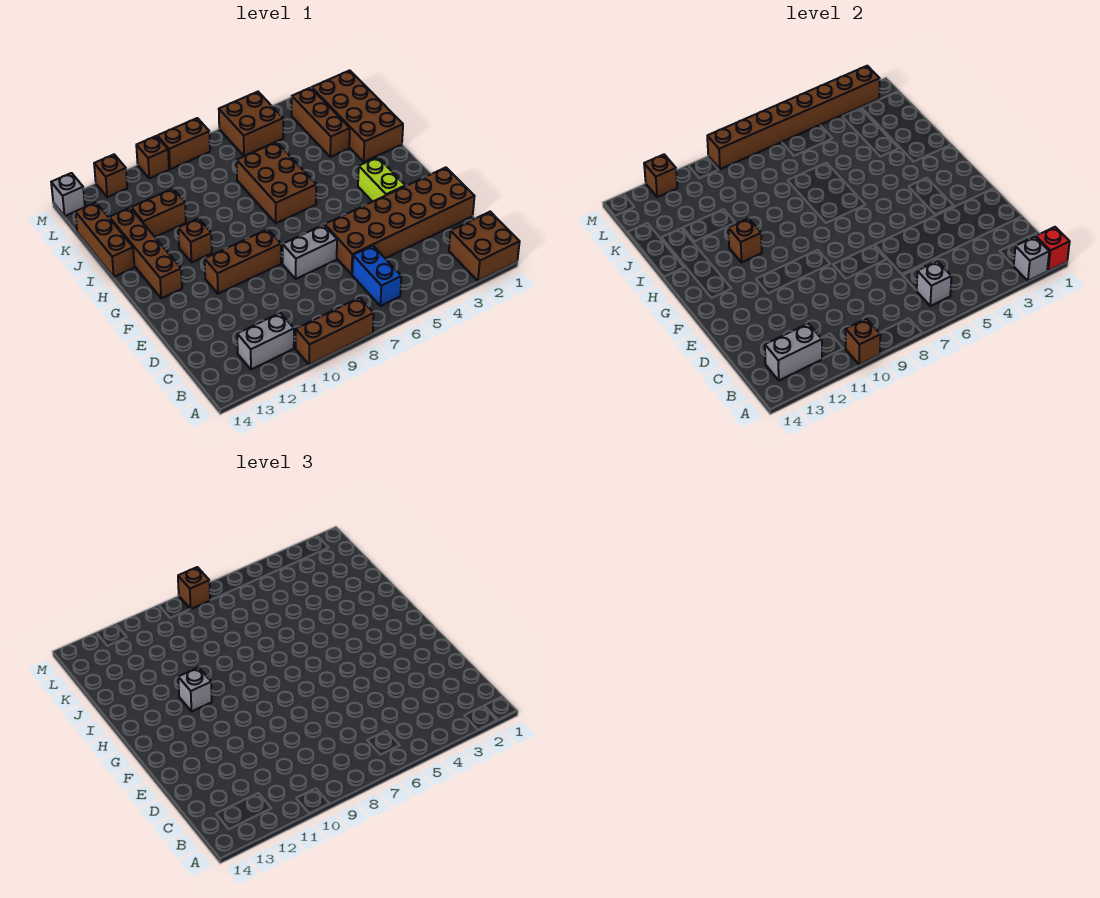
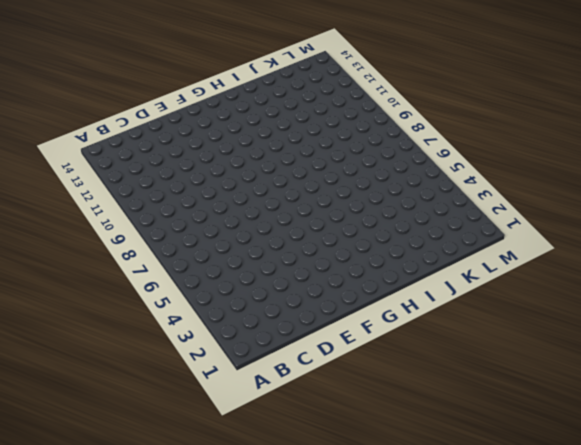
none -> brown brick A1:B2 level 1
none -> brown brick A8:A10 level 1
none -> blue brick B6:C6 level 1
none -> grey brick B11:B12 level 1

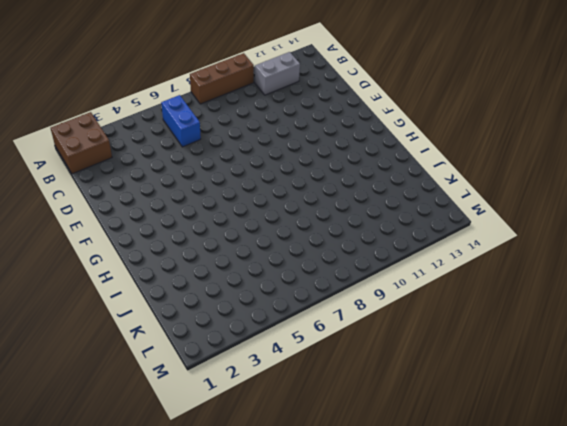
none -> brown brick D1:E6 level 1
none -> grey brick E7:E8 level 1
none -> lime brick F3:G3 level 1
none -> brown brick F9:F11 level 1

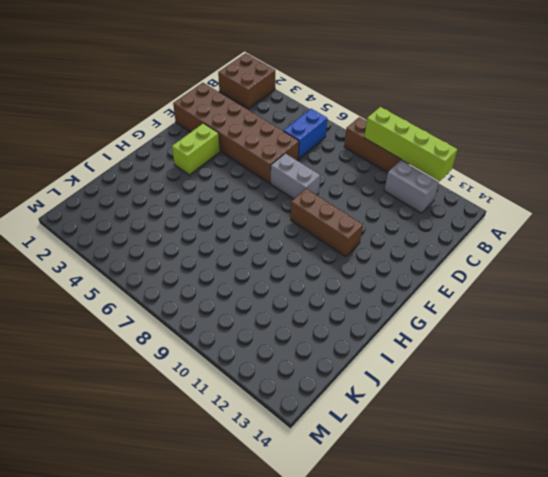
lime brick A9:A12 level 2 -> brown brick A10 level 2
none -> brown brick G13:J13 level 1
none -> brown brick H6:J7 level 1
none -> brown brick H11 level 1
none -> brown brick I1:L2 level 1

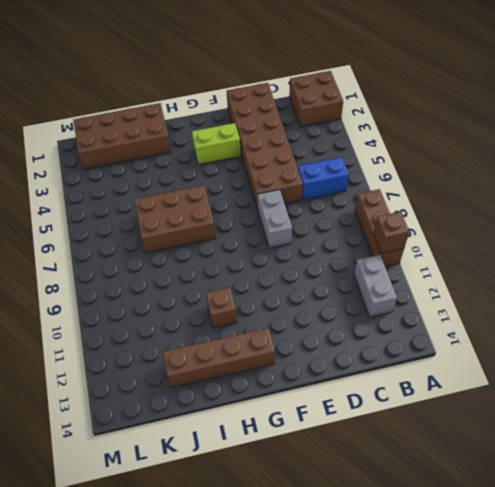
none -> brown brick F9:F11 level 1
none -> brown brick I14:K14 level 1
none -> brown brick J3:L3 level 1
none -> brown brick J11:J12 level 1

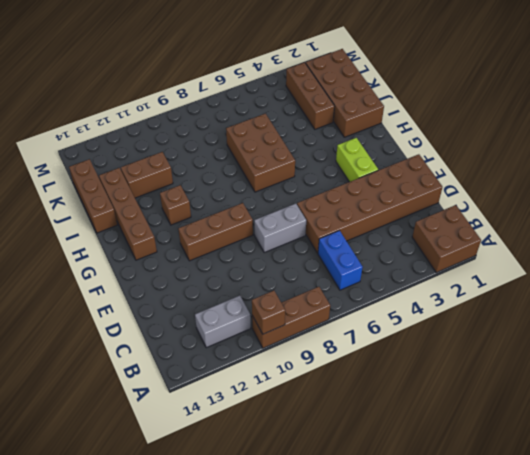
none -> brown brick L5:M6 level 1
none -> brown brick M8:M9 level 1
none -> brown brick M10 level 1
none -> brown brick M12 level 1

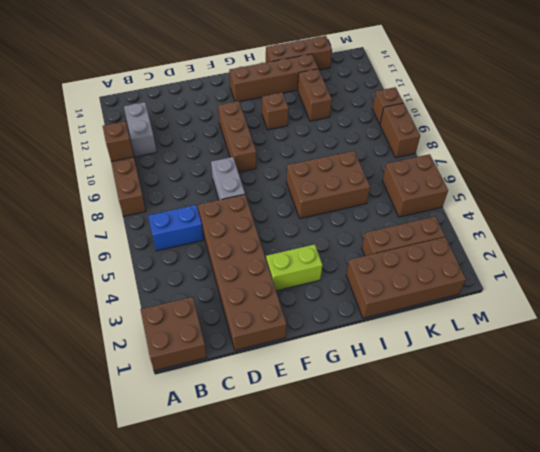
none -> brown brick M12 level 1
none -> grey brick M14 level 1
none -> red brick A1 level 2
none -> grey brick A2 level 2

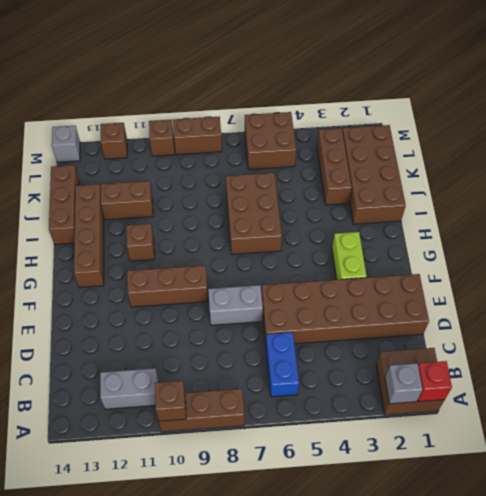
none -> grey brick B6 level 2
none -> grey brick B12:B13 level 2
none -> brown brick H11 level 2
none -> brown brick M2:M9 level 2

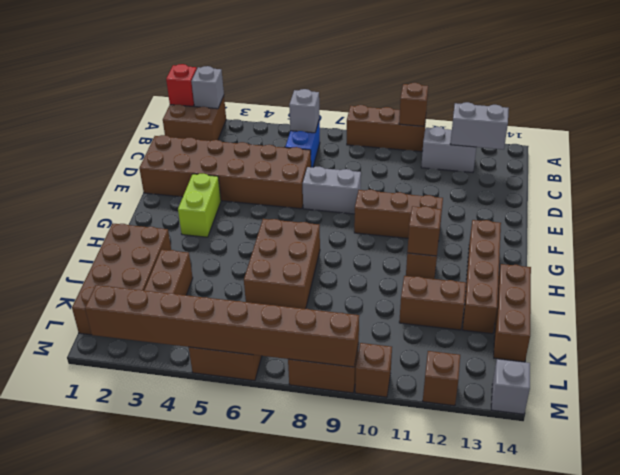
none -> brown brick M12 level 2
none -> grey brick H11 level 3
none -> brown brick M8 level 3

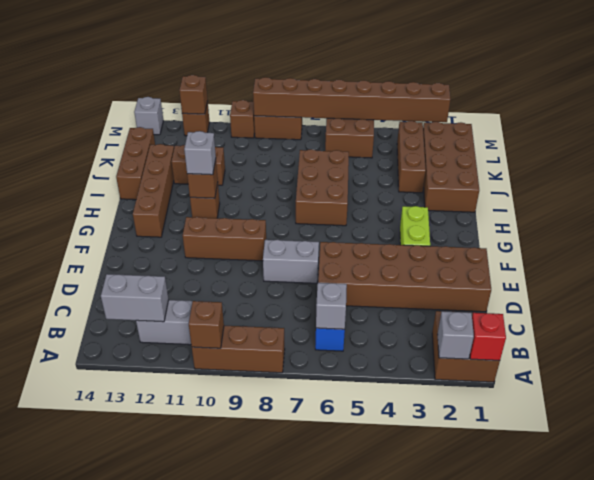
none -> brown brick M8 level 3

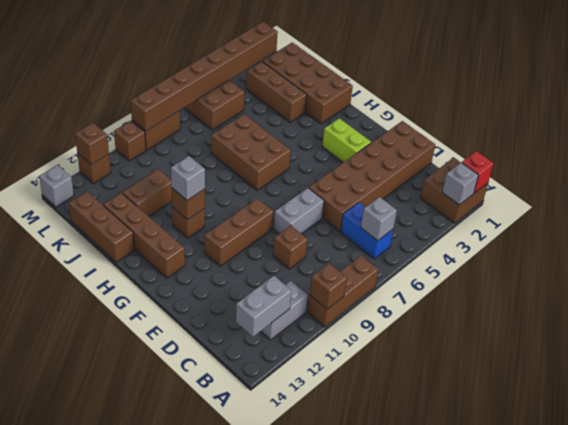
brown brick D9 level 1 -> brown brick M8 level 3

